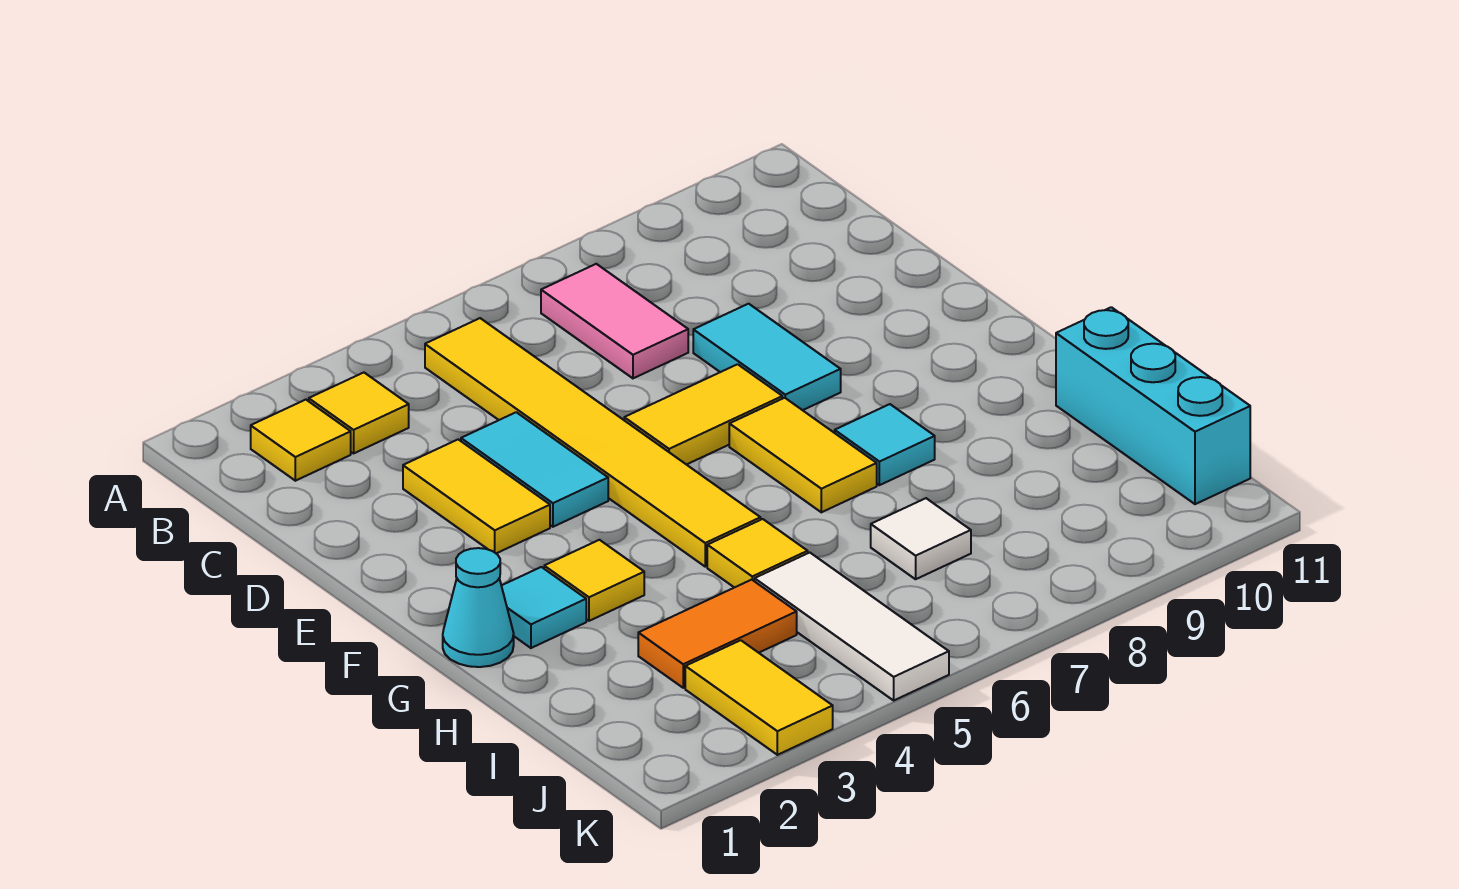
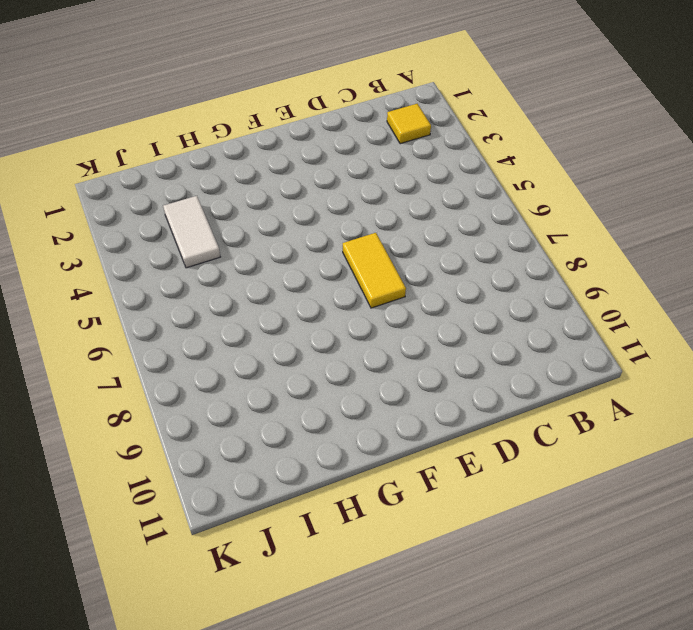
white tile I3:I4 level 1 -> orange tile I3:I4 level 1
none -> yellow tile B3 level 1
none -> yellow tile B5:G5 level 1
none -> pink tile B7:C7 level 1

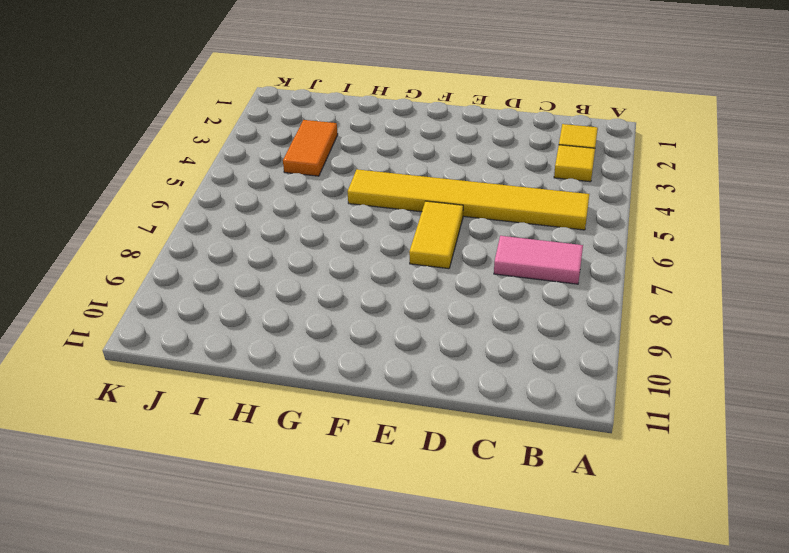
none -> yellow tile D3:E3 level 1
none -> cyan tile D4:E4 level 1
none -> cyan tile D8:E8 level 1

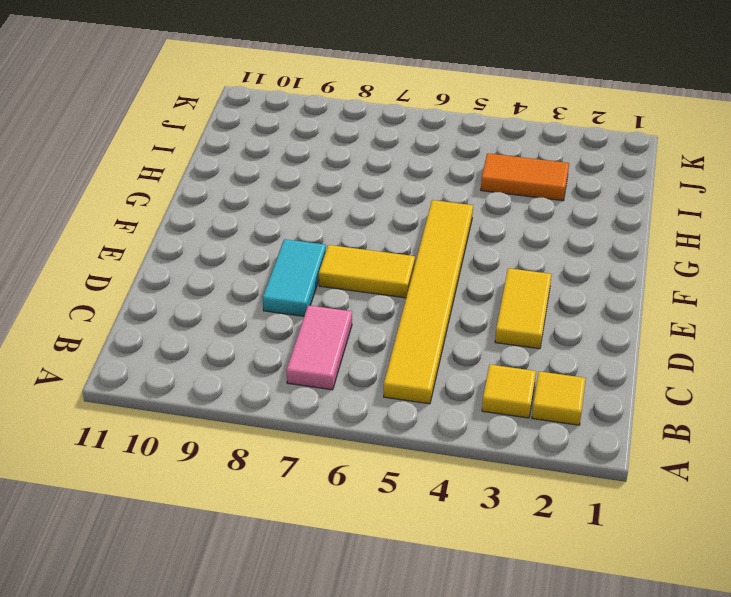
none -> cyan tile D4:E4 level 1
none -> yellow tile F7:G7 level 1
none -> cyan cone G1 level 1

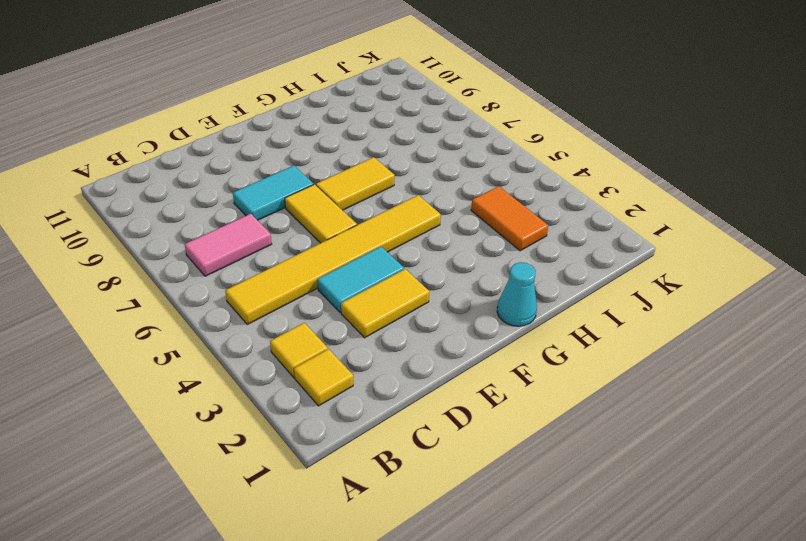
none -> cyan tile G2 level 1
none -> yellow tile G3 level 1
none -> cyan tile G8 level 1

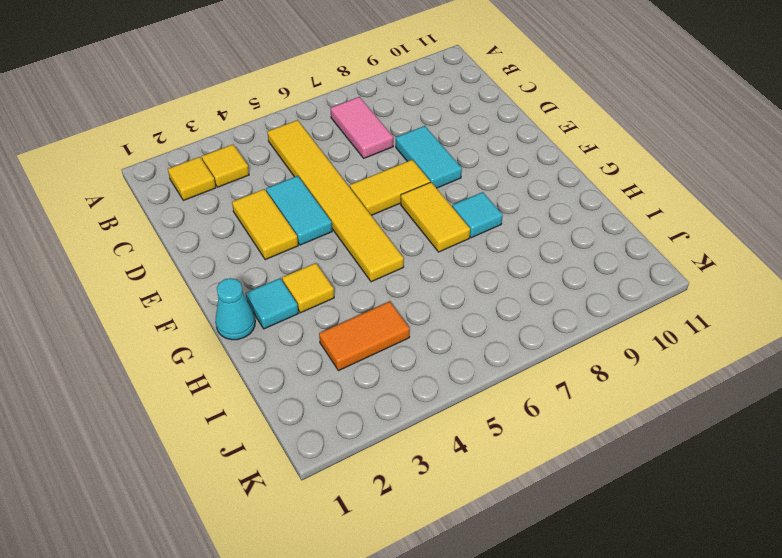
none -> yellow tile H5 level 1
none -> cyan brick H11:J11 level 1
none -> white tile I5:K5 level 1

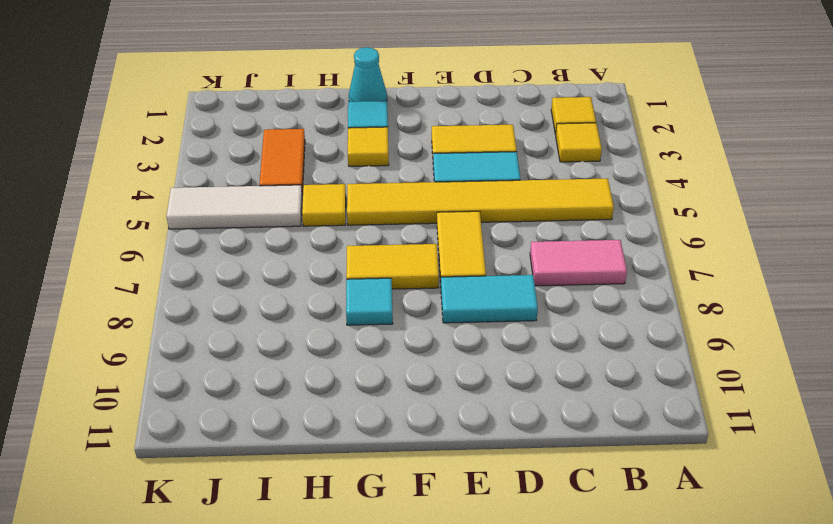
none -> cyan brick H11:J11 level 1
none -> white tile I7 level 1
none -> yellow tile J3:K3 level 1

